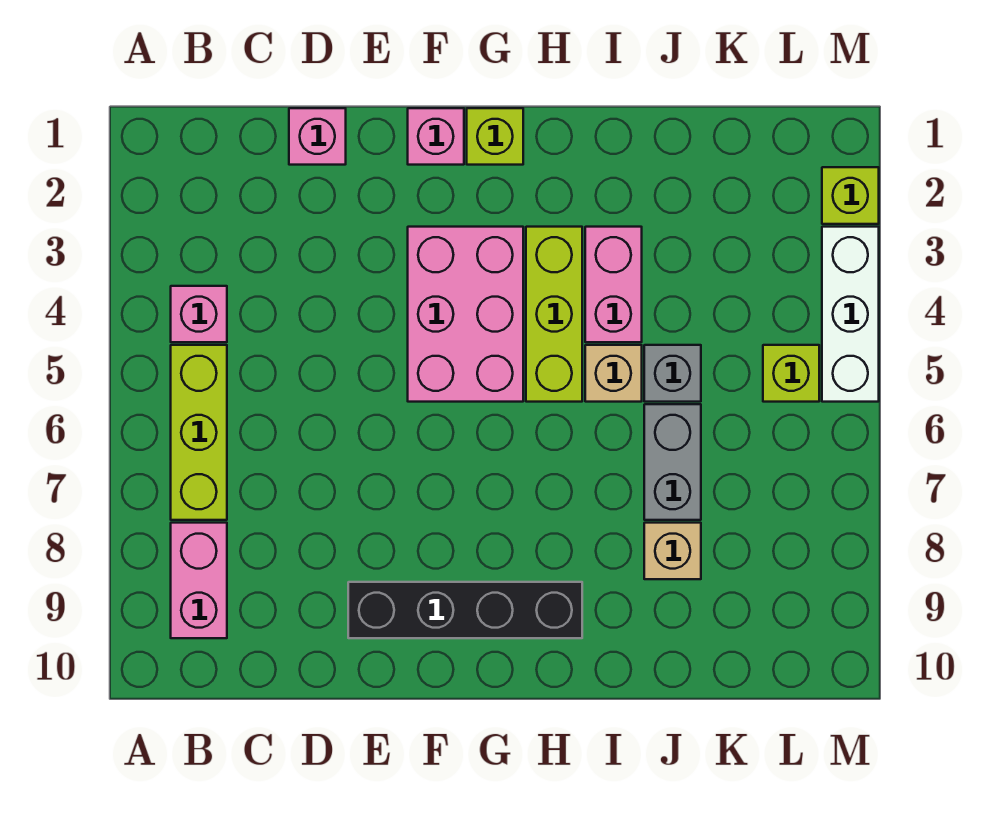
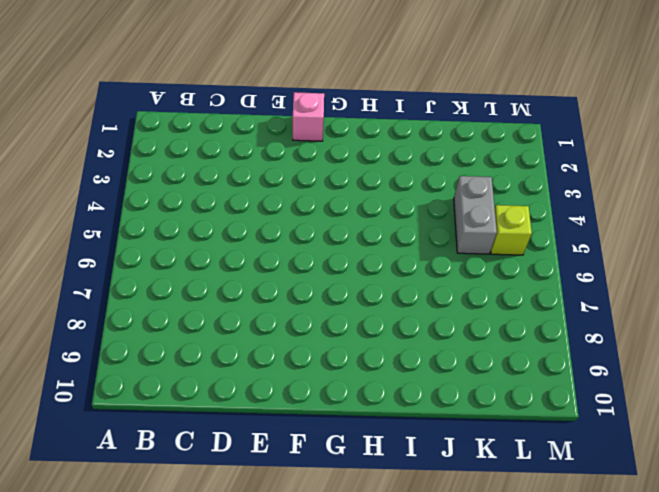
grey brick K4:K5 level 1 -> grey brick J6:J7 level 1
none -> pink brick B4 level 1
none -> lime brick B5:B7 level 1
none -> pink brick B8:B9 level 1

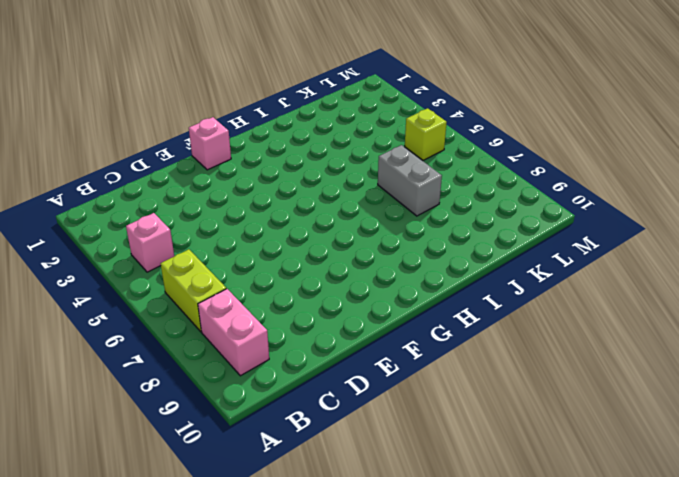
lime brick B6:B7 level 1 -> lime brick B5:B7 level 1
none -> pink brick D1 level 1
none -> black brick E9:H9 level 1
none -> pink brick F3:G5 level 1

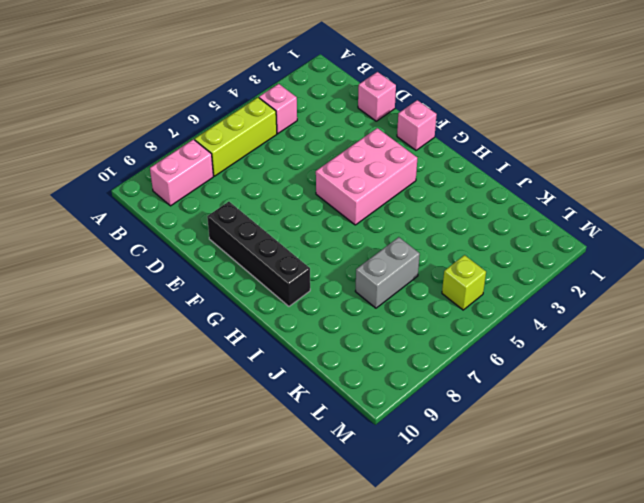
none -> lime brick G1 level 1
none -> lime brick H3:H5 level 1
none -> pink brick I3:I4 level 1

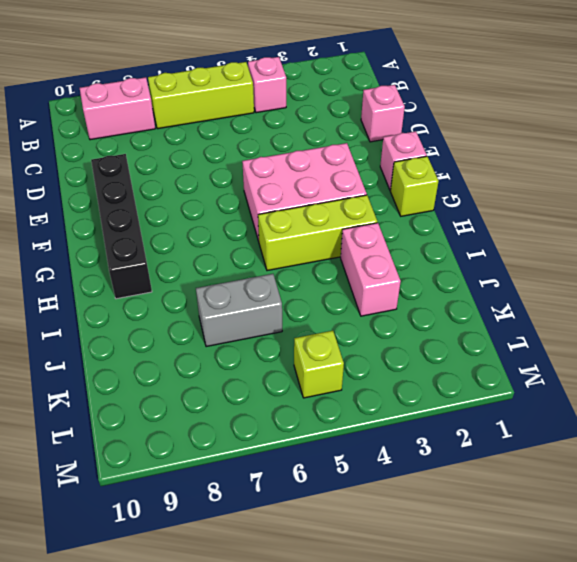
pink brick I3:J3 level 1 -> pink brick I3:I4 level 1
none -> tan brick I5 level 1
none -> grey brick J5 level 1
none -> tan brick J8 level 1

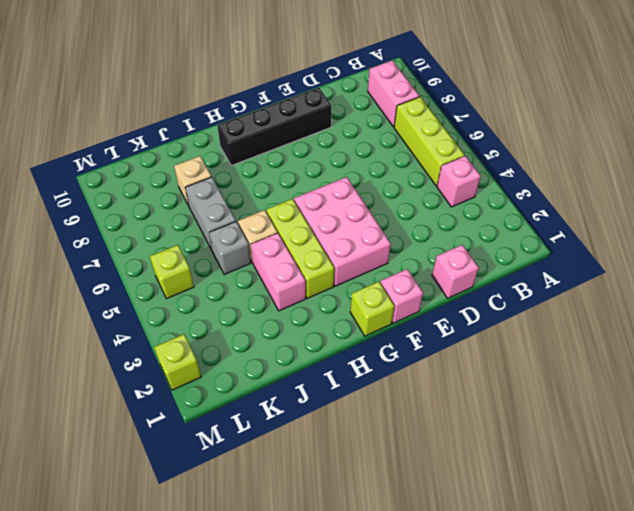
none -> white brick M3:M5 level 1

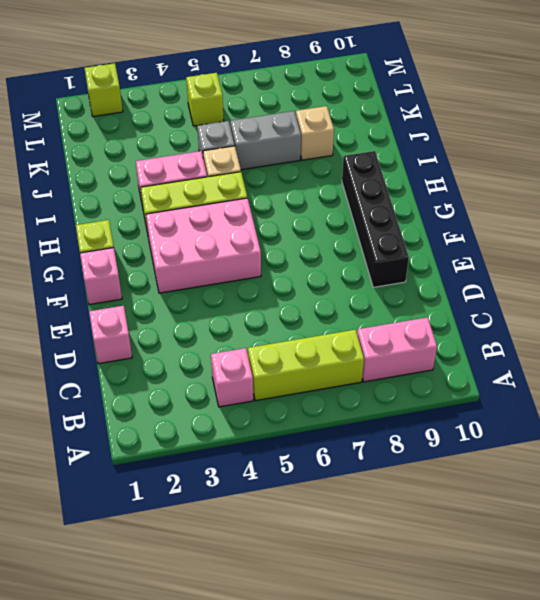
none -> white brick M3:M5 level 1

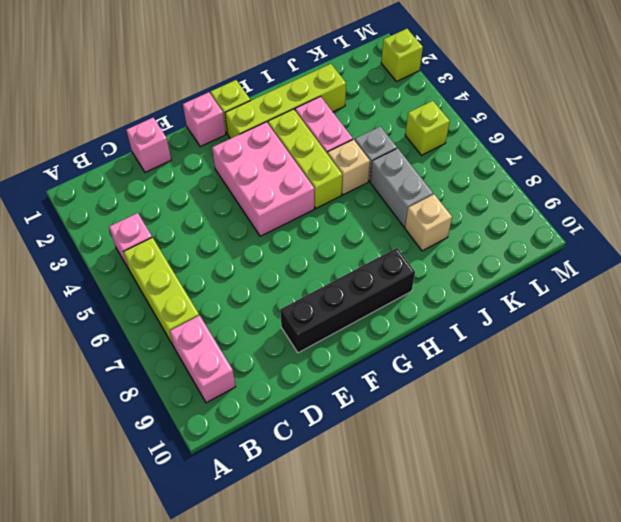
lime brick G2:J2 level 1 -> none
none -> white brick M3:M5 level 1

